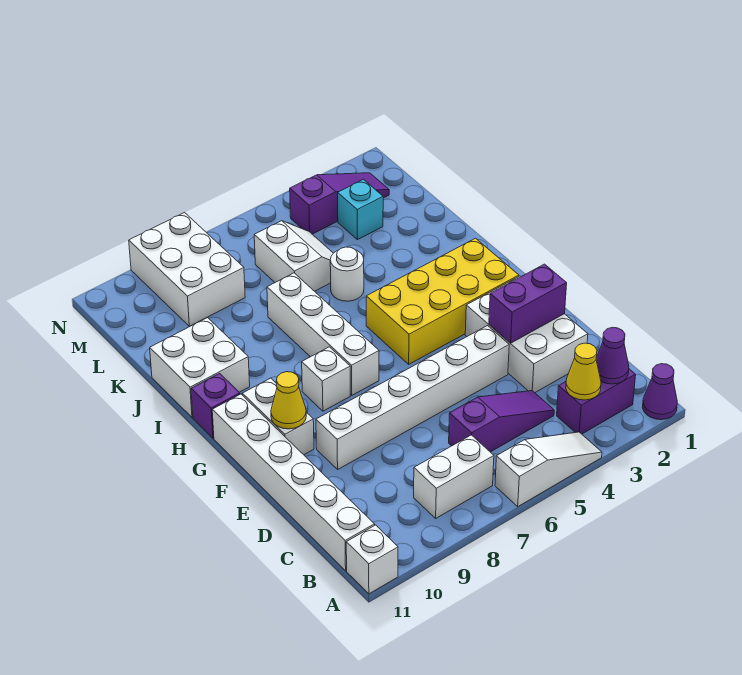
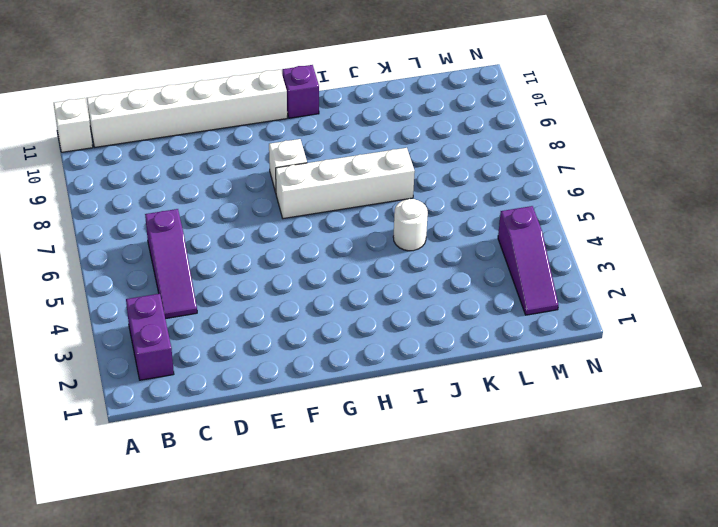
none -> purple cone A1 level 1
none -> white slope A4:A6 level 1 top 6
none -> white brick B7:B8 level 1

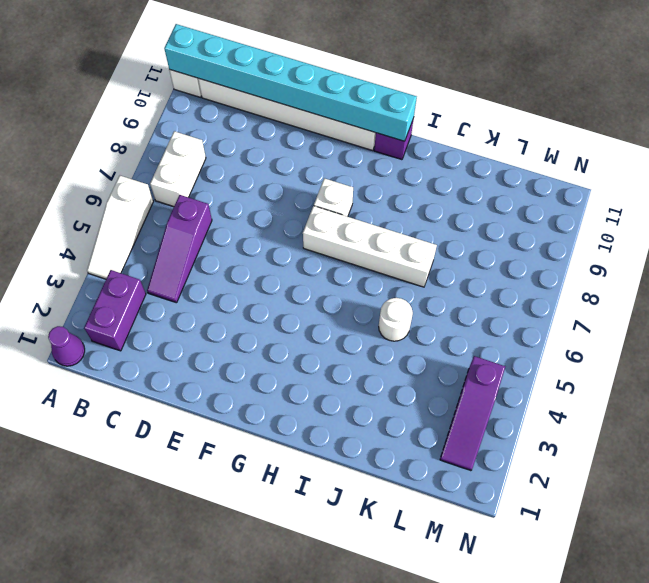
cyan brick A11:H11 level 2 -> none
none -> white brick D2:F3 level 1
none -> white brick E4:E9 level 1
none -> white brick F10:G10 level 1

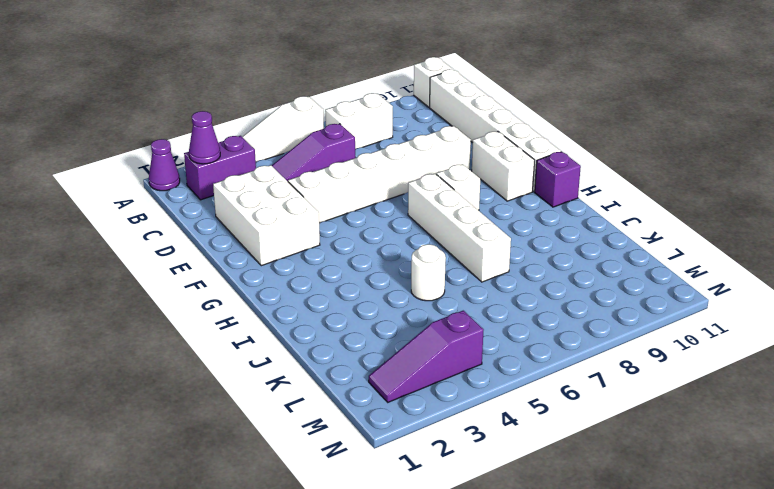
none -> yellow brick G2:H5 level 1
none -> white brick I10:J11 level 1
none -> white slope K5:L6 level 1 top 6

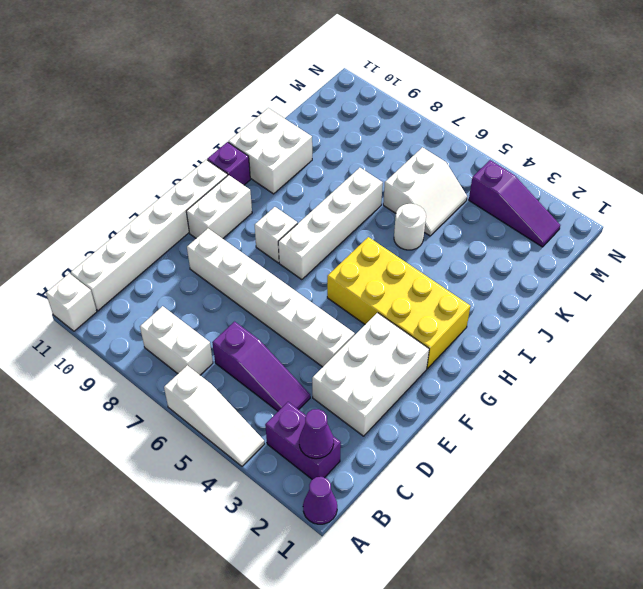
none -> cyan brick L3 level 1
none -> white brick L8:N9 level 1
none -> yellow cone B3 level 2

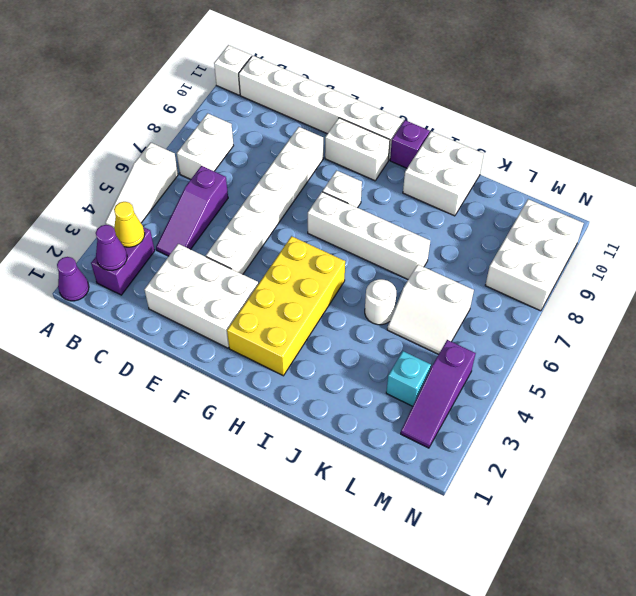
white brick M8:N10 level 1 -> white brick L8:N9 level 1
none -> purple brick E2:E3 level 2
none -> yellow cone F10 level 2

